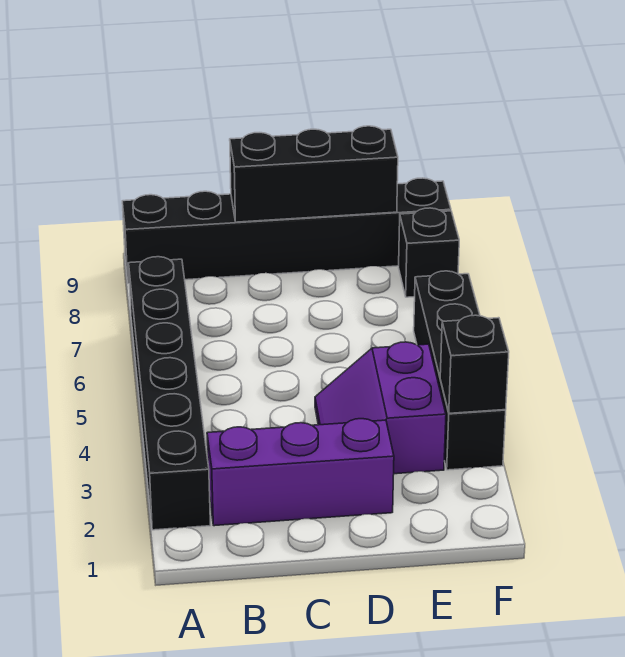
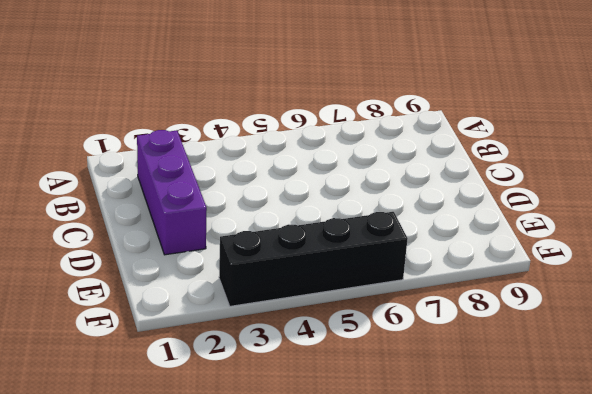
none -> black brick A2:A7 level 1
none -> black brick A9:F9 level 1

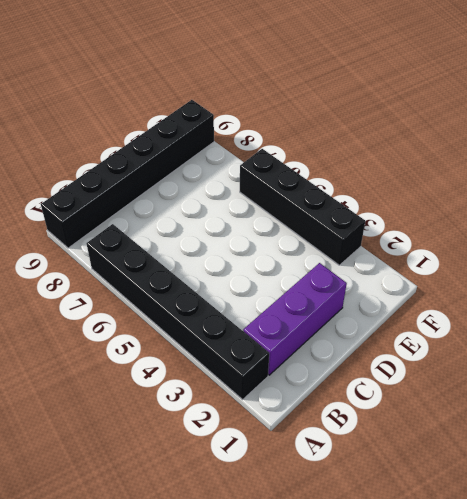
none -> purple slope D3:E4 level 1 top E
none -> black brick F8 level 1

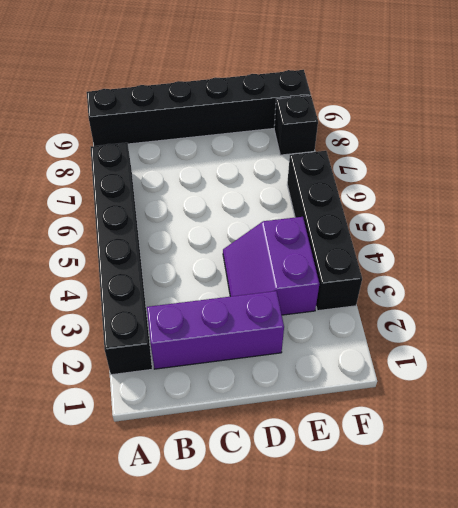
none -> black brick C9:E9 level 2
none -> black brick F3 level 2

